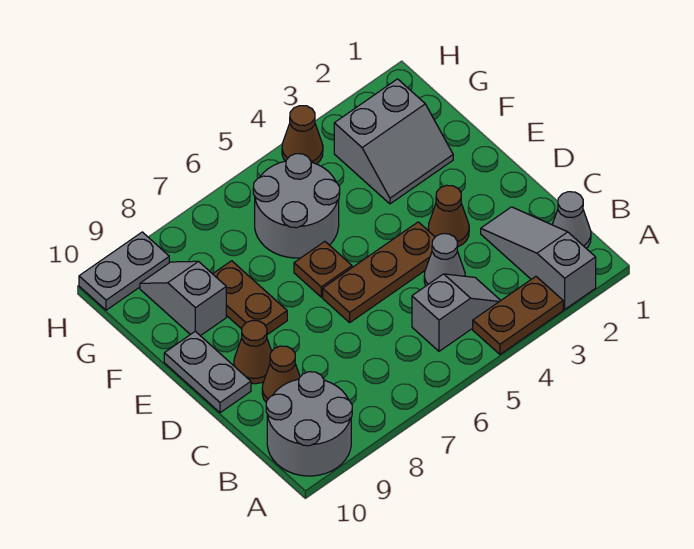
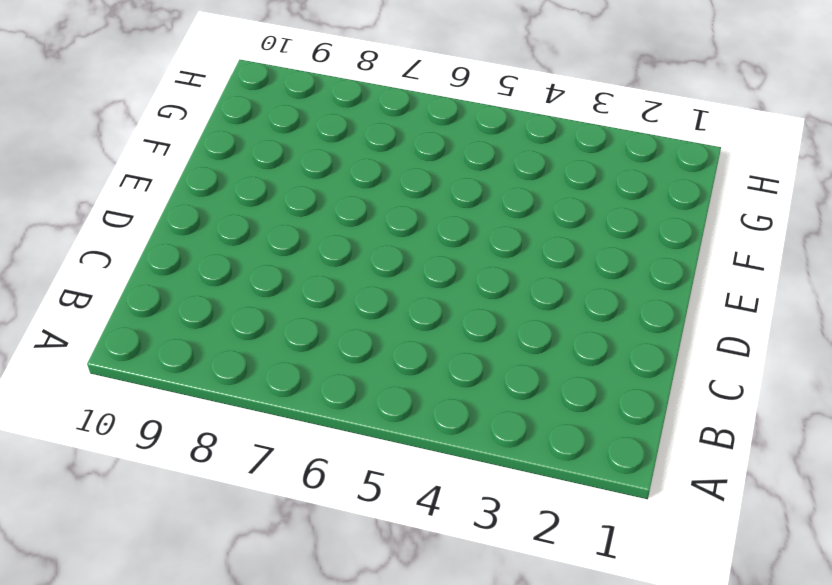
none -> grey slope A2:C2 level 1 top A
none -> brown plate A3:A4 level 1
none -> grey round brick A9:B10 level 1

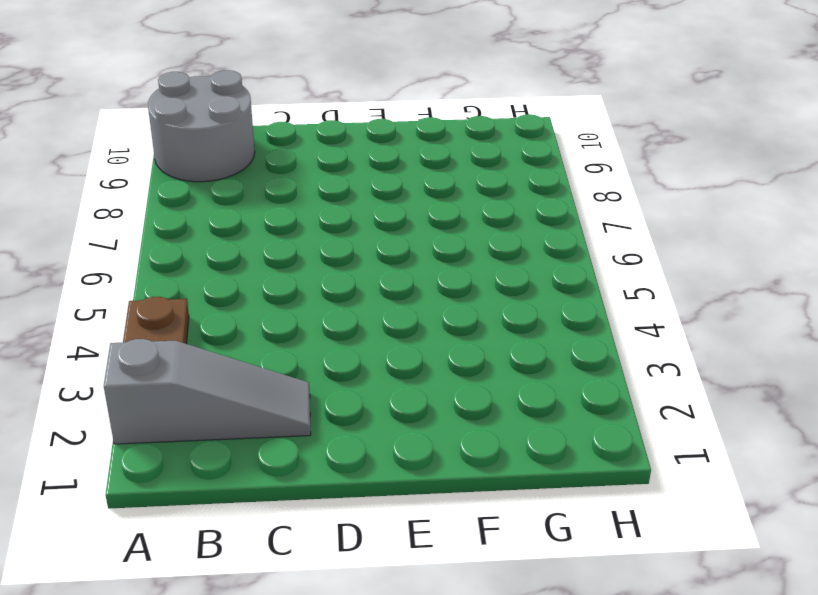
none -> grey cone B1 level 1
none -> grey slope B4:B5 level 1 top 5
none -> grey cone C4 level 1

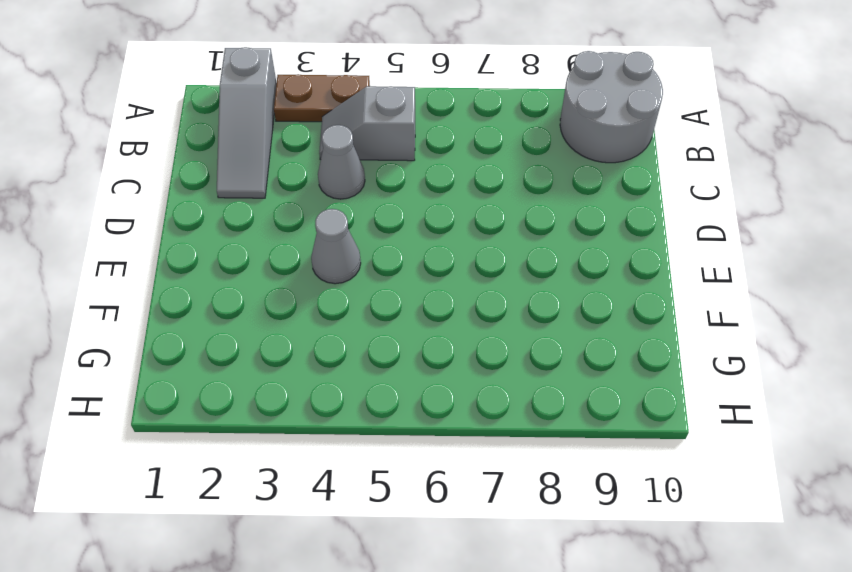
grey cone E4 level 1 -> grey cone B1 level 1
none -> brown cone C9 level 1
none -> brown cone D3 level 1
none -> brown plate D4:D6 level 1

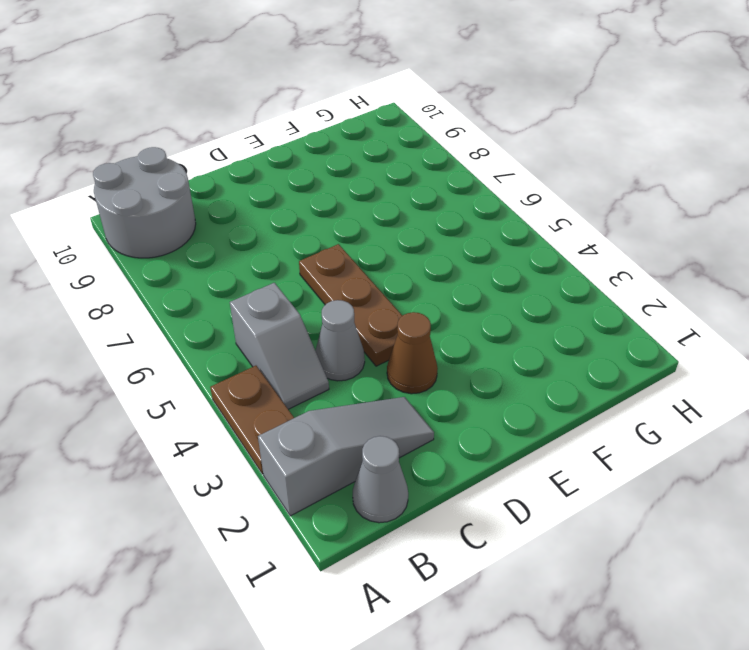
none -> brown cone C9 level 1
none -> brown cone D9 level 1
none -> grey plate D10:E10 level 1

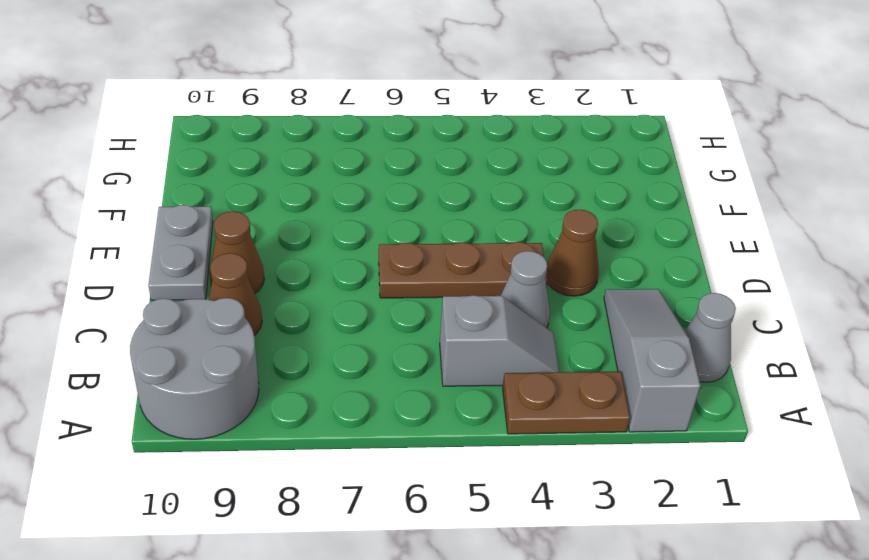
none -> brown plate E6 level 1
none -> brown plate E8:F8 level 1
none -> grey slope F2:G3 level 1 top G

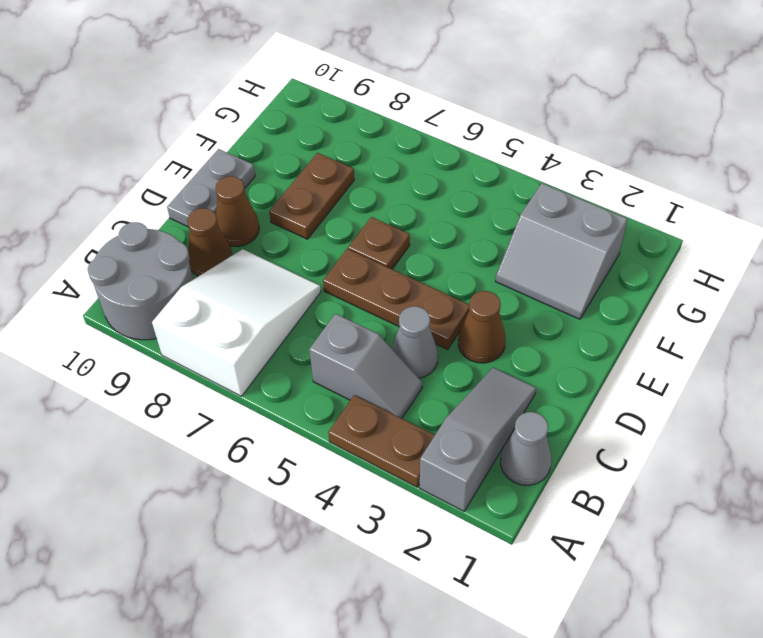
white slope A7:C8 level 1 top A -> none
none -> grey round brick F5:G6 level 1
none -> grey slope F9:G9 level 1 top F
none -> brown cone H4 level 1

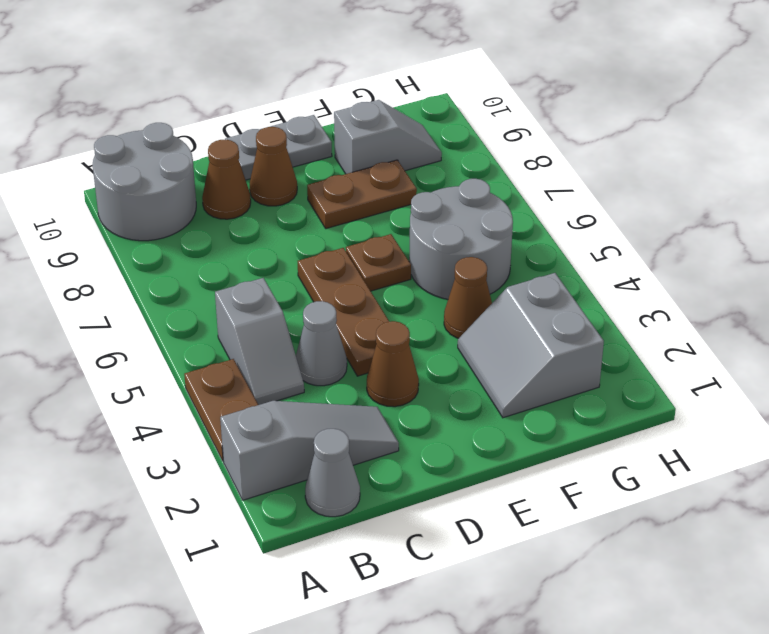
brown cone F4 level 1 -> brown cone H4 level 1
none -> grey plate H9:H10 level 1

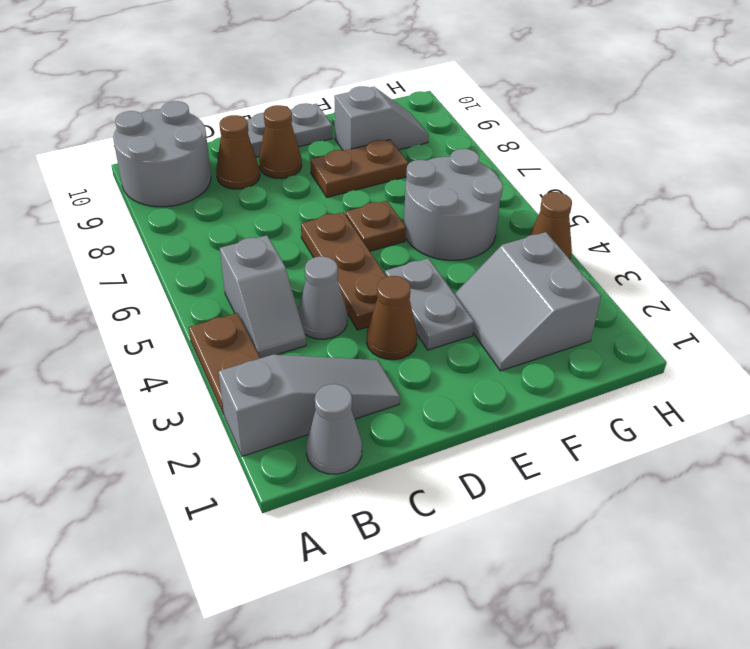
grey plate E3:E4 level 1 -> grey plate H9:H10 level 1

